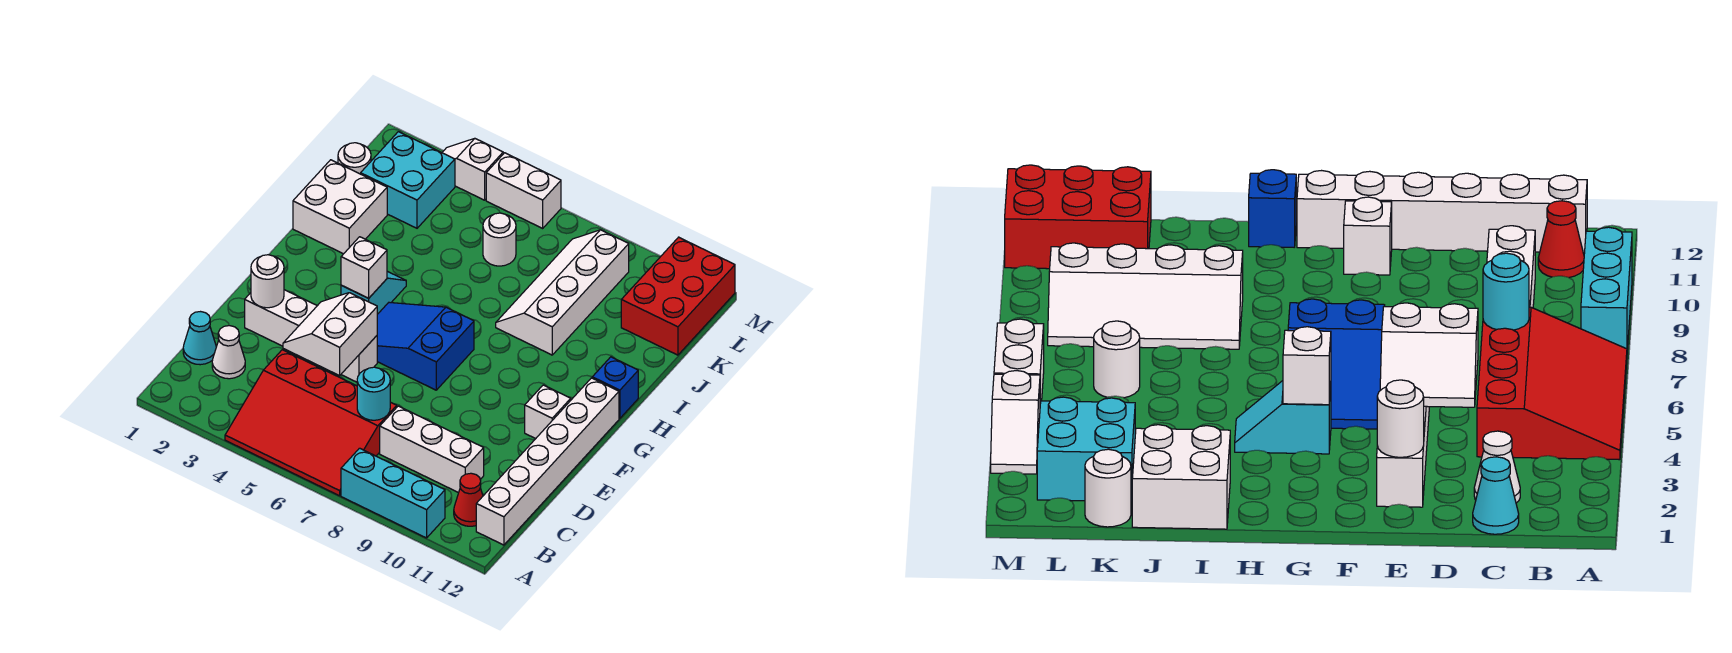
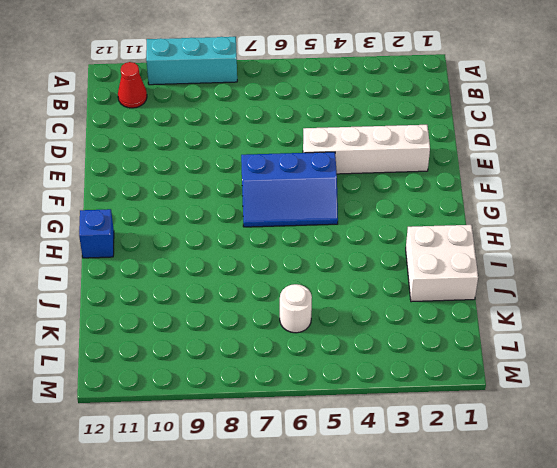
blue slope F5:G7 level 1 top F -> blue slope F5:G7 level 1 top 7
none -> red slope A4:C7 level 1 top C
none -> white brick B12:G12 level 1
none -> cyan cone C1 level 1

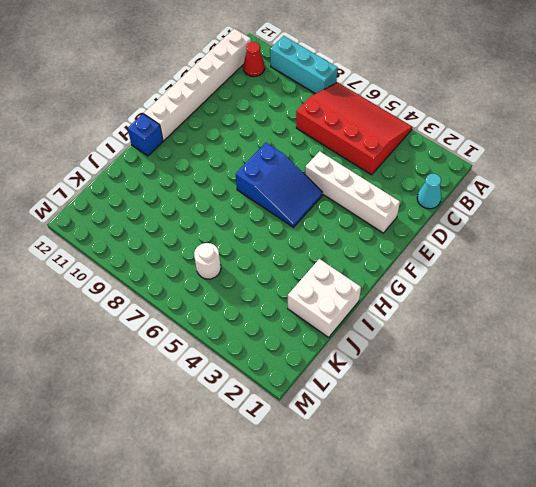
none -> white cone C2 level 1
none -> white brick C8:C10 level 1
none -> white brick F11 level 1

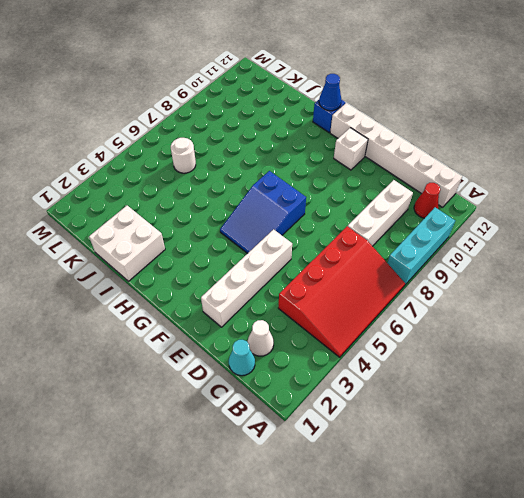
blue cone H12 level 2 -> none
none -> cyan slope G4:H4 level 1 top G
none -> white slope I8:L9 level 1 top 9
none -> white round brick K1 level 1

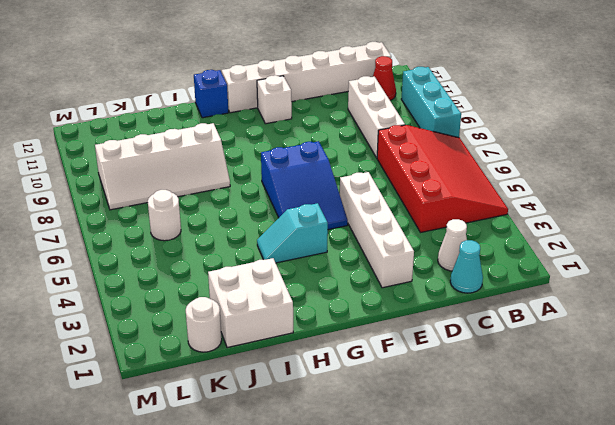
none -> cyan brick K2:L3 level 1
none -> red brick K11:M12 level 1
none -> white slope M3:M4 level 1 top 4

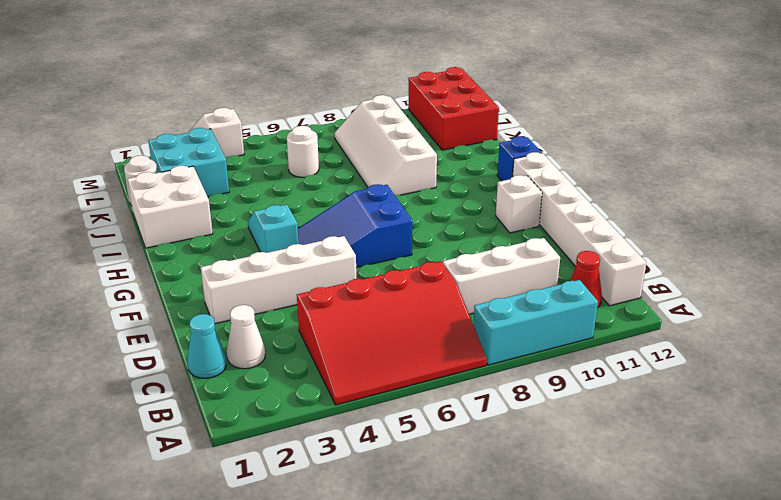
none -> white brick M5:M6 level 1
none -> cyan round brick C7 level 2
none -> white slope D4:E5 level 2 top 5

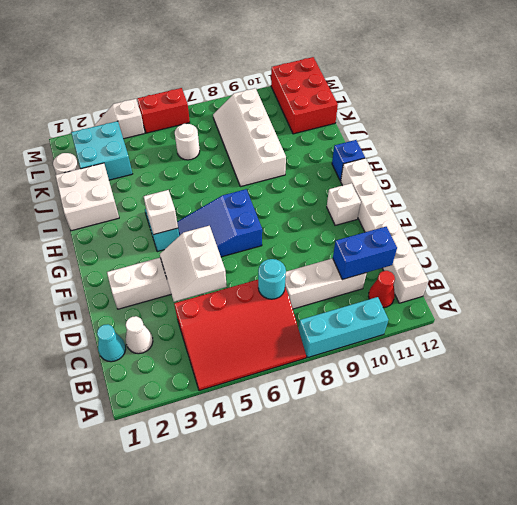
blue brick C10:C11 level 2 -> none
red brick M5:M6 level 1 -> white brick M5:M6 level 1
none -> white round brick E2 level 2

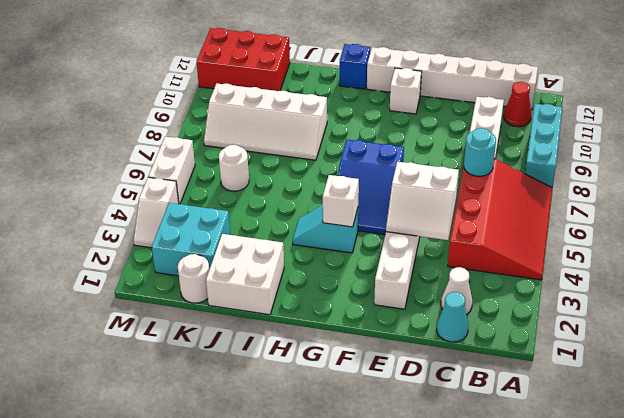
none -> white round brick E2 level 2

